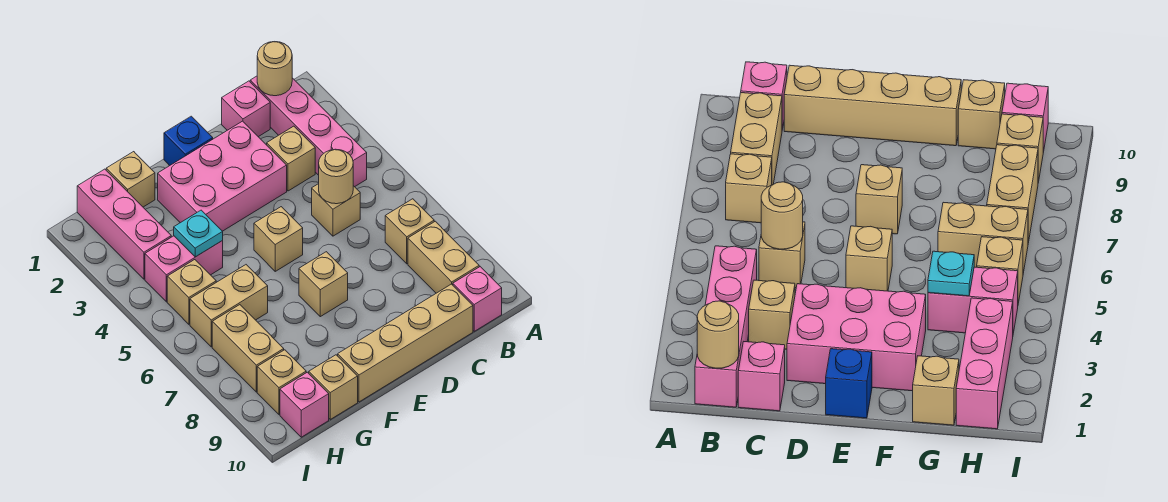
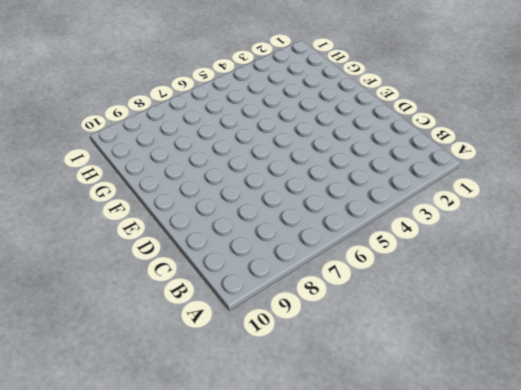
none -> pink brick B1:B4 level 1
none -> tan brick B7 level 1
none -> tan brick B8:B9 level 1

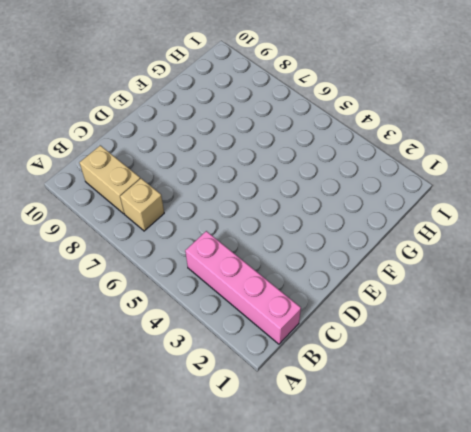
none -> pink brick B10 level 1
none -> pink brick C1 level 1
none -> tan brick C3 level 1

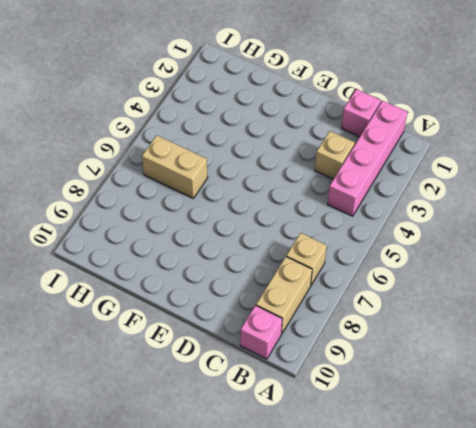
none -> tan brick C5 level 1
none -> tan brick C10:F10 level 1
none -> pink brick D2:F3 level 1

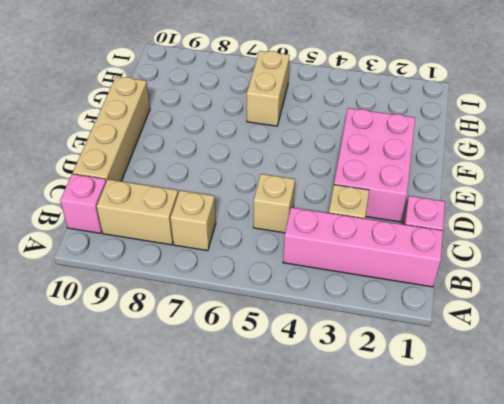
none -> blue brick E1 level 1
none -> tan brick E5 level 1
none -> tan brick E7 level 1

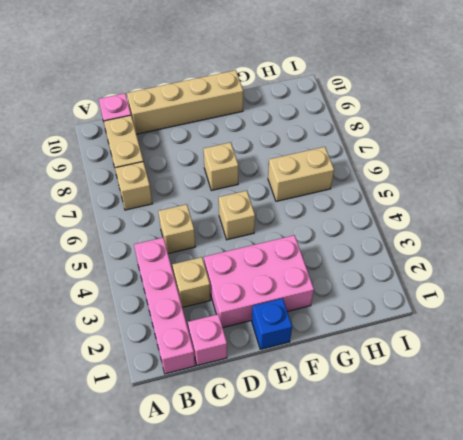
none -> tan brick G1 level 1
none -> pink brick G4:H4 level 1
none -> tan brick G10 level 1

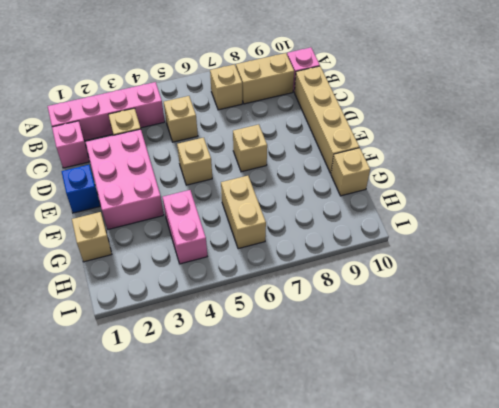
none -> pink brick H1:H3 level 1
none -> tan brick H5 level 1
none -> tan brick H7:H8 level 1

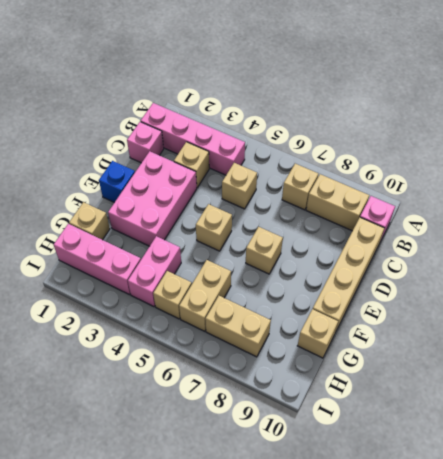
none -> tan brick H9 level 1
none -> pink brick H10 level 1
none -> tan round brick B1 level 2

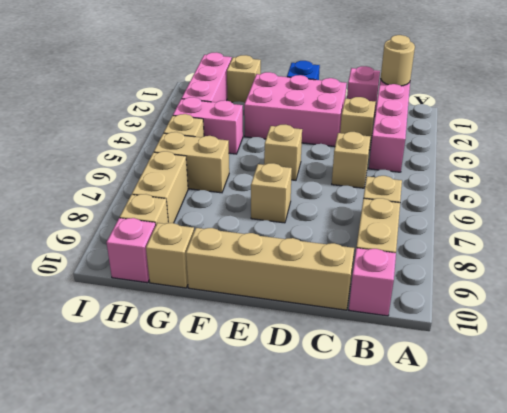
none -> tan round brick C5 level 2
none -> cyan plate G4 level 2

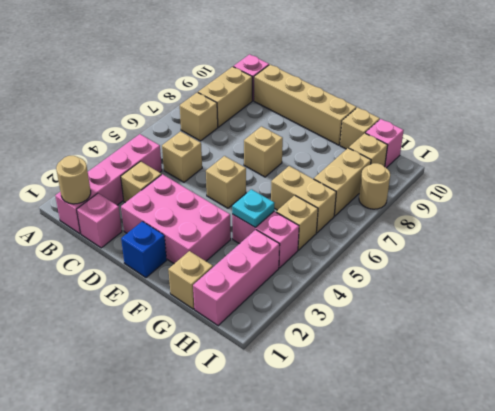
tan round brick I8 level 1 -> tan round brick C5 level 2

